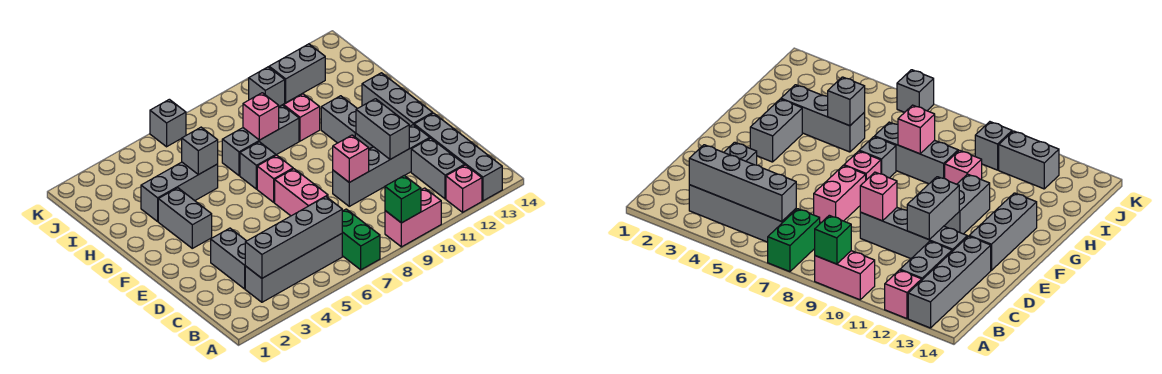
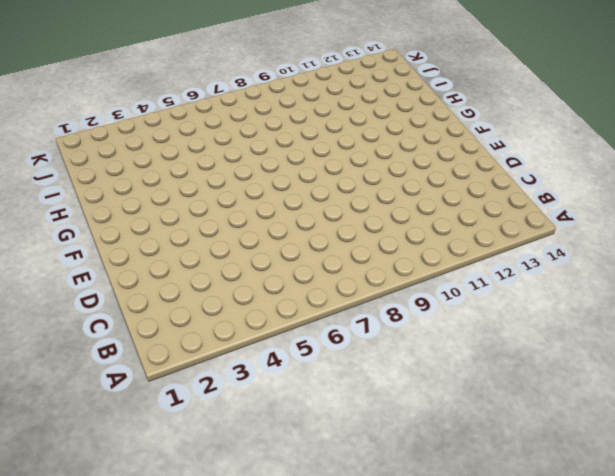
none -> green brick A7:B7 level 1
none -> pink brick A9:A10 level 1
none -> pink brick A12 level 1

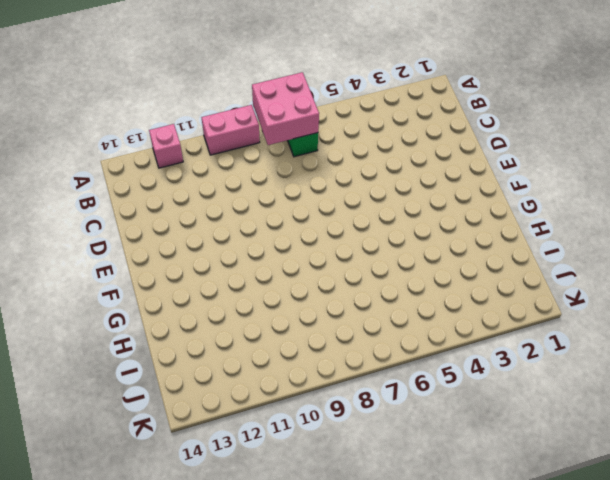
pink brick A7:B8 level 2 -> none
none -> grey brick A13:D13 level 1
none -> grey brick B3:B6 level 1
none -> grey brick B12:C12 level 1

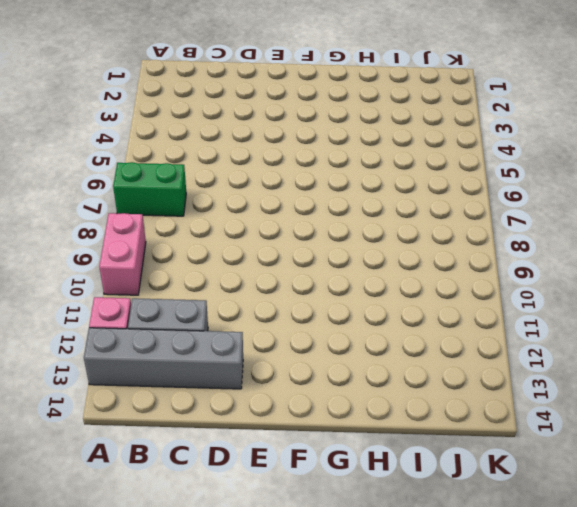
none -> grey brick B3:B6 level 1
none -> grey brick C3:D3 level 1
none -> pink brick D7:E7 level 1

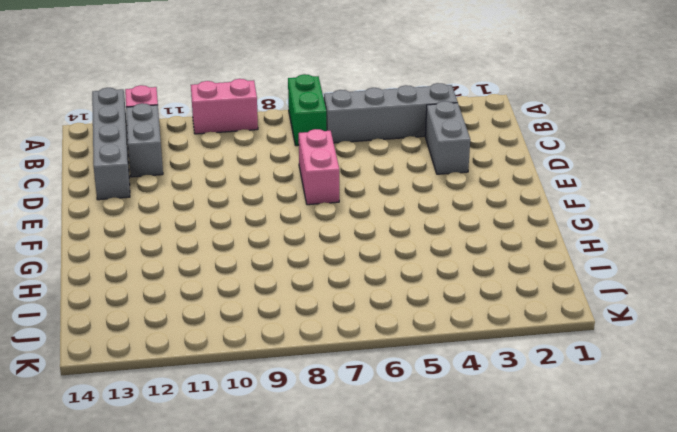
none -> grey brick D9:D12 level 1
none -> grey brick E13:G13 level 1
none -> grey brick F3:G3 level 1

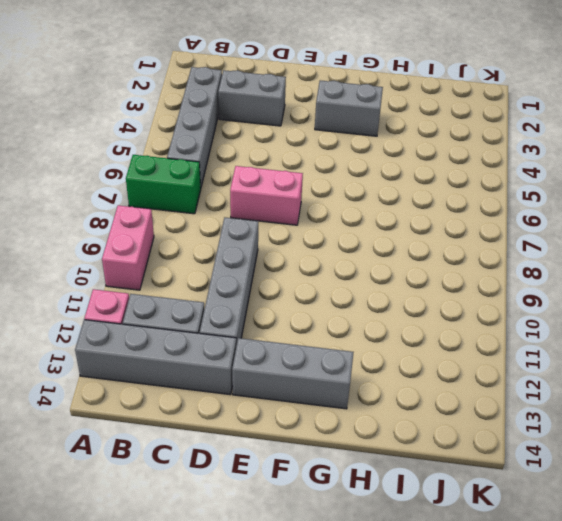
none -> pink brick F7 level 1
none -> grey brick F11:G11 level 1
none -> grey brick G7 level 1

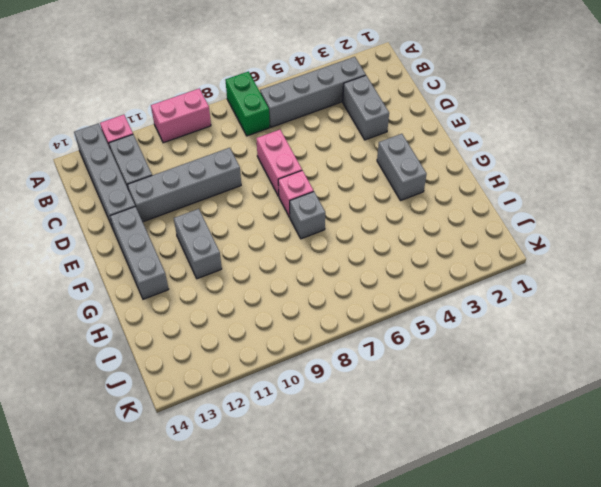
none -> grey brick H3:H5 level 1
none -> grey brick H7:H9 level 1
none -> pink brick H10 level 1

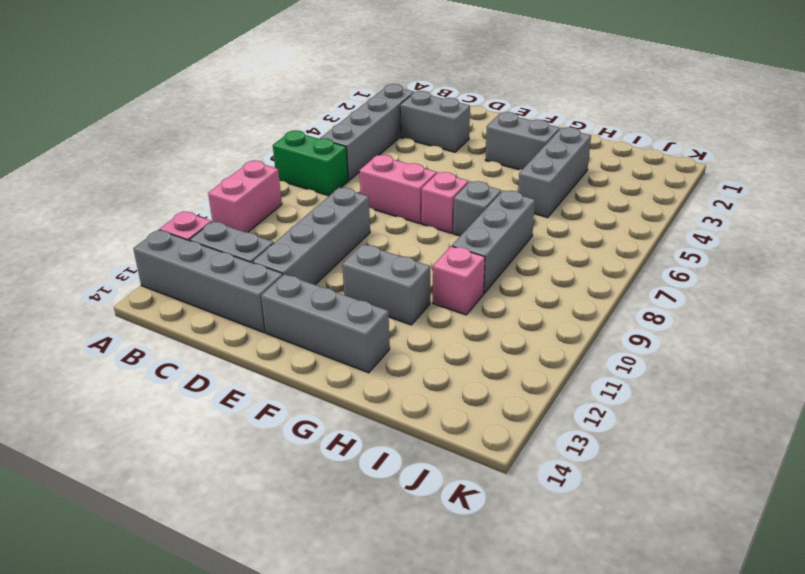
none -> grey brick J10 level 1
none -> grey brick J11:J12 level 1
none -> grey brick K6 level 1

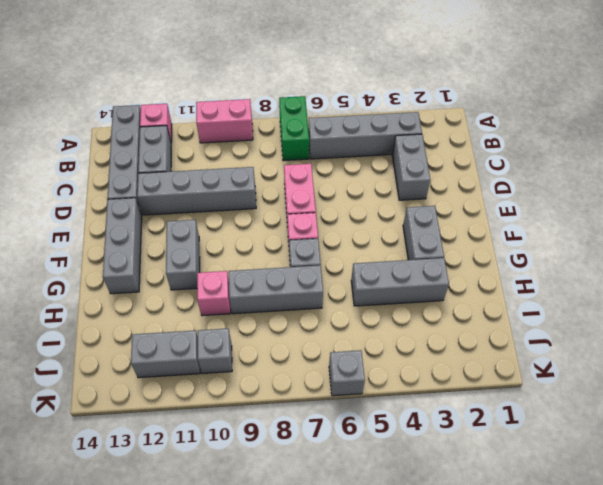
none -> green brick A9 level 2
none -> grey brick B3:B6 level 2
none -> pink brick D9 level 2

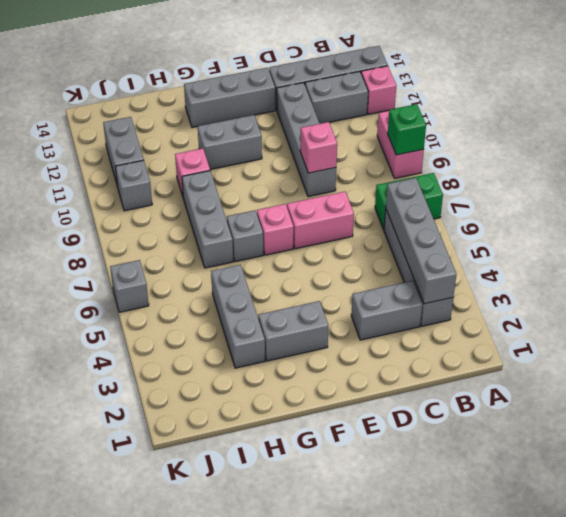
none -> grey brick D11:E11 level 2
none -> grey brick H5 level 2
none -> pink brick H8 level 2

